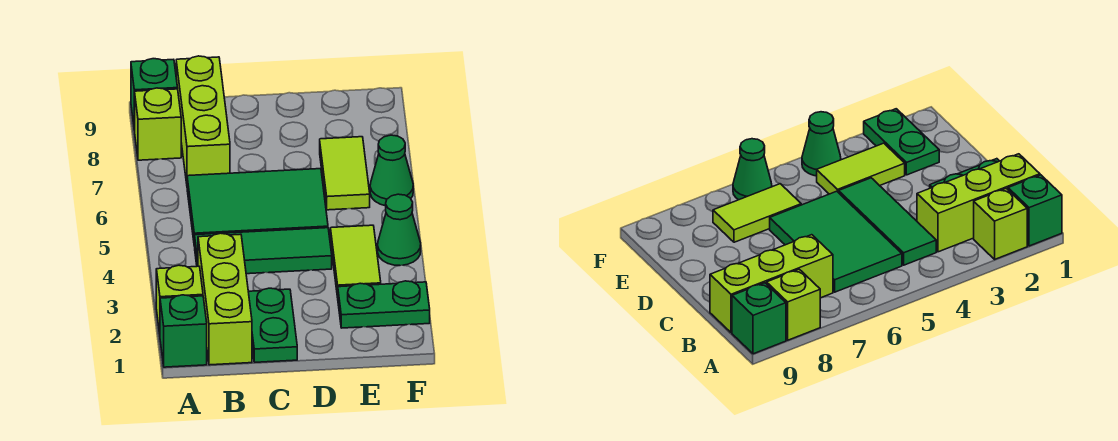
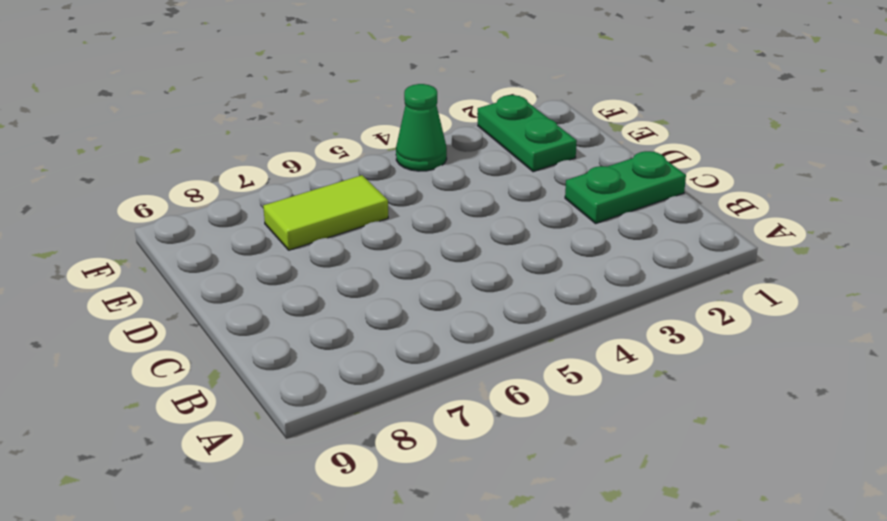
none -> green brick A1 level 1
none -> lime brick A2 level 1
none -> lime brick A8 level 1

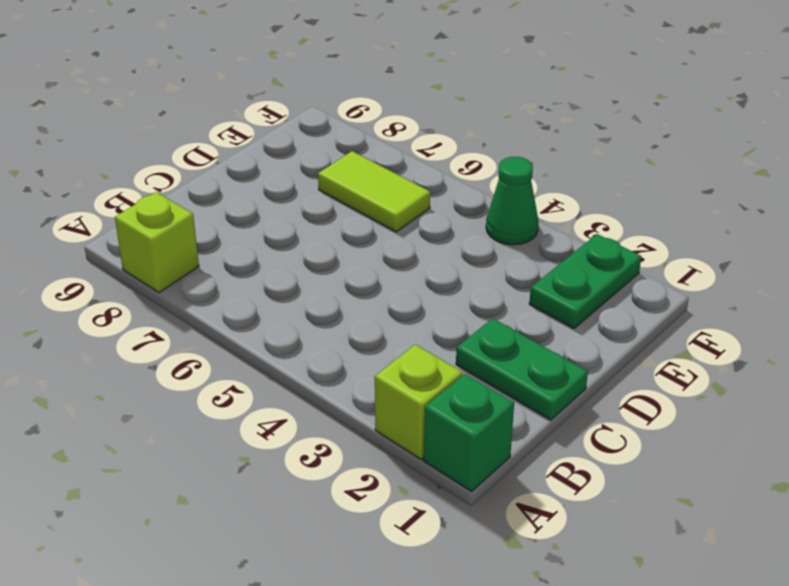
none -> green brick A9 level 1
none -> lime brick B1:B3 level 1
none -> green tile B4:D4 level 1

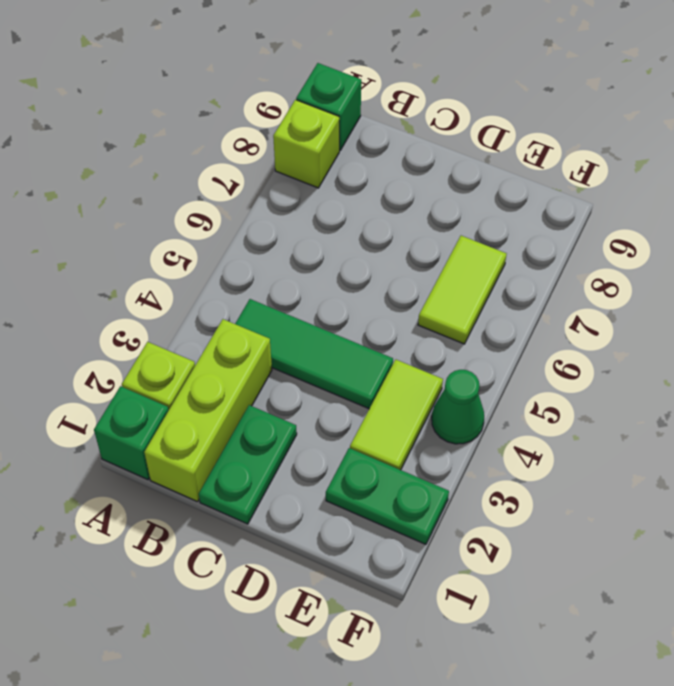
none -> green tile B5:D6 level 1
none -> lime brick B7:B9 level 1
none -> green cone F6 level 1

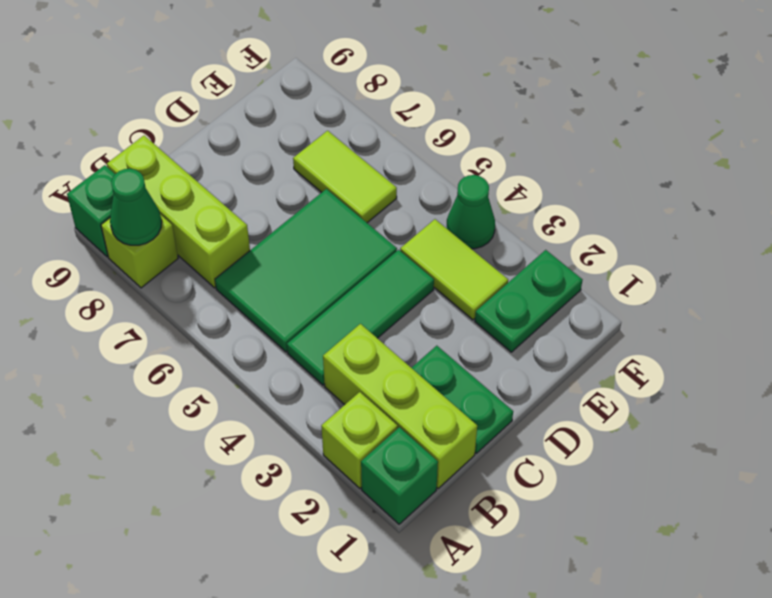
green cone A8 level 2 -> green cone F6 level 1

